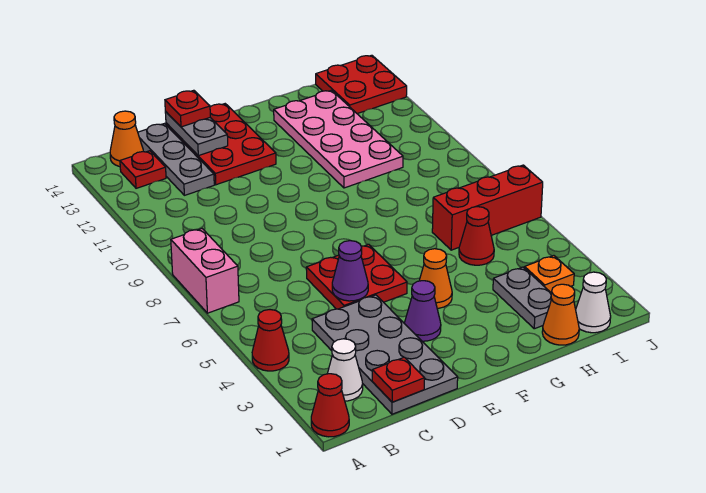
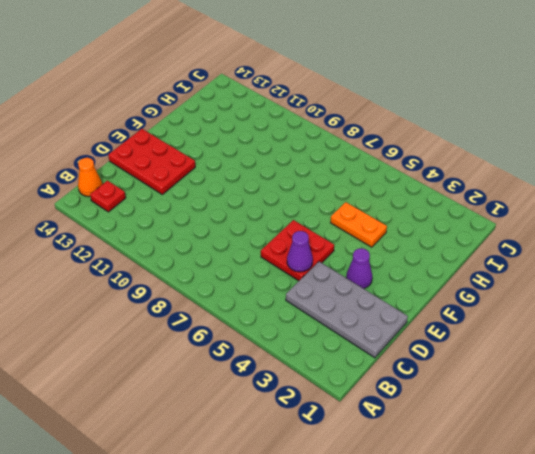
orange plate G4:G5 level 1 -> none
none -> red cone A1 level 1
none -> red cone A4 level 1
none -> pink brick A7:A8 level 1

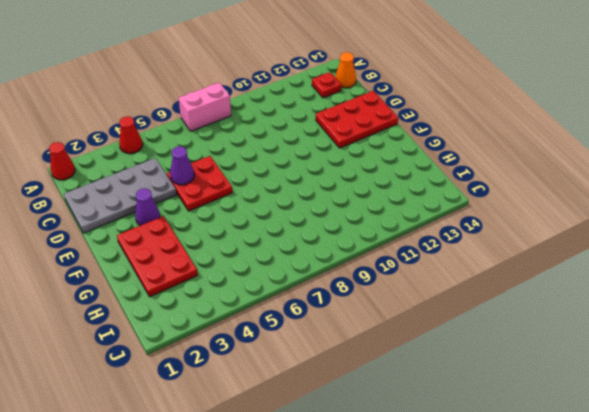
red plate F2:H3 level 1 -> grey plate H2:H3 level 1
none -> white cone B2 level 1
none -> grey plate C12:C14 level 1
none -> orange cone F4 level 1

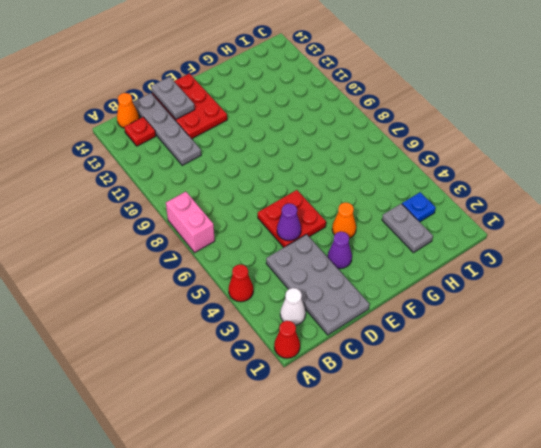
grey plate C11:C14 level 1 -> grey plate C12:C14 level 1
blue plate I3 level 1 -> orange plate I3 level 1
none -> pink plate G10:H13 level 1
none -> orange cone H1 level 1
none -> red cone H5 level 1

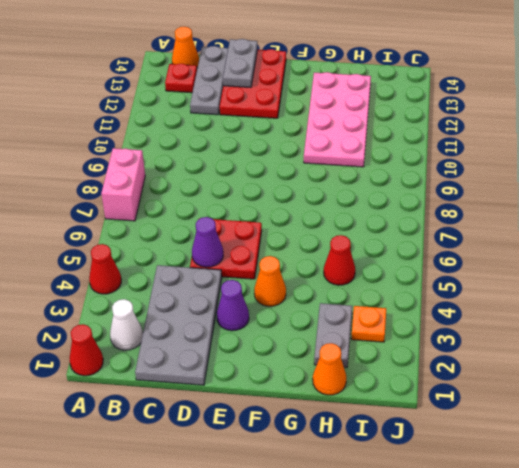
none -> red brick H6:J6 level 1
none -> white cone I1 level 1
none -> red plate I13:J14 level 1

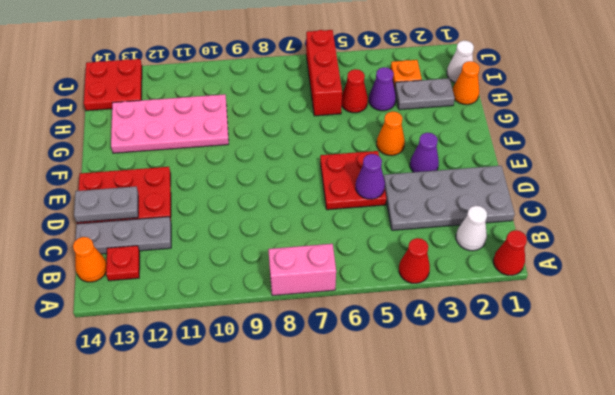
purple cone H4 level 1 -> none
none -> red plate C1 level 2
none -> red plate D14 level 3

